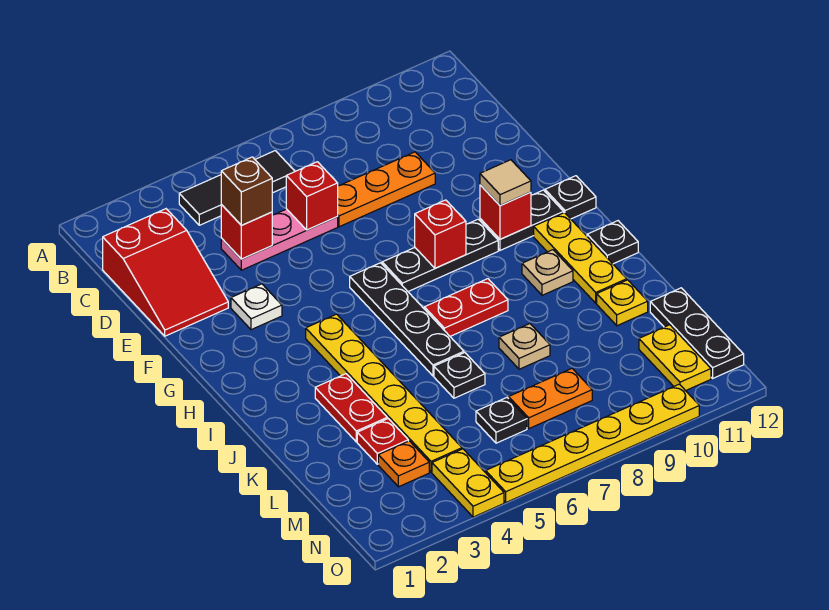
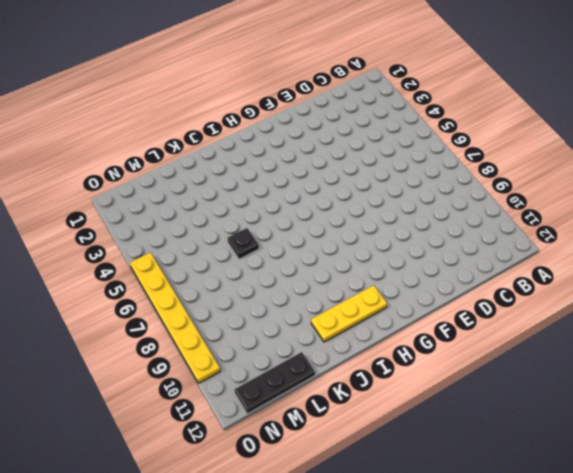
none -> black tile B4:B6 level 1
none -> red slope C1:E2 level 1 top C
none -> pink plate D4:D6 level 1
none -> orange plate D7:D9 level 1

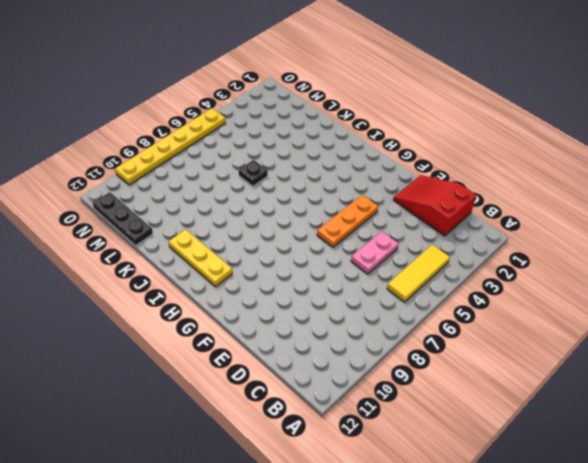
yellow tile B4:B6 level 1 -> black tile B4:B6 level 1
pink plate D5:D6 level 1 -> pink plate D4:D6 level 1
orange plate F4:F6 level 1 -> orange plate D7:D9 level 1
none -> white plate F3 level 1
none -> black plate G6:J6 level 1
none -> black plate G7:G9 level 1
none -> black plate G10:G11 level 1

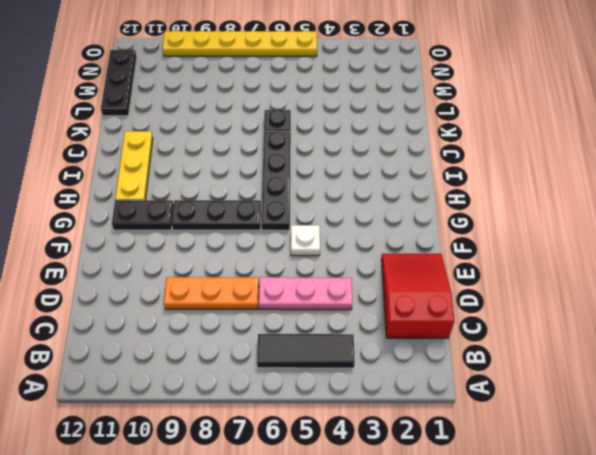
white plate F5 level 1 -> white plate F3 level 1
none -> black plate G12 level 1
none -> yellow plate H4:M4 level 1
none -> red plate I7:I8 level 1
none -> tan plate I10 level 1

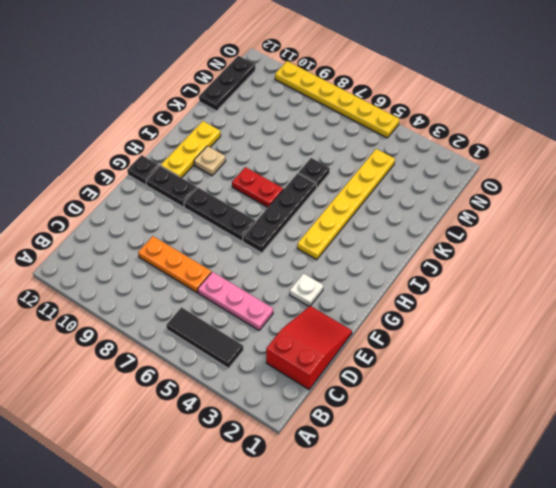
none -> black plate I12 level 1
none -> red plate J3:K3 level 1
none -> tan plate K8 level 1
none -> yellow plate K11 level 1

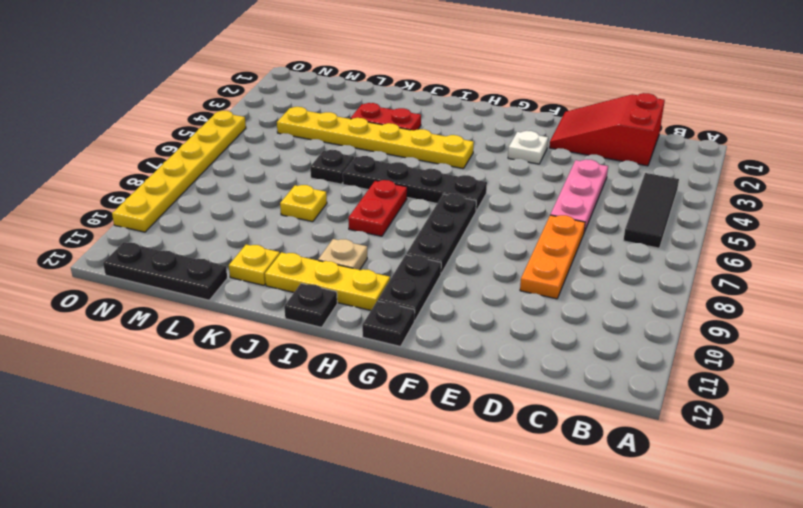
yellow plate K8 level 1 -> tan plate K8 level 1
none -> red plate L3 level 1
none -> orange plate M3 level 1
none -> black plate M6 level 1
none -> orange plate M7:M8 level 1

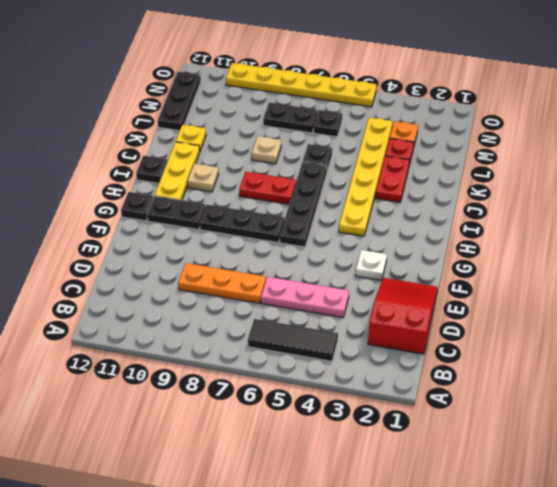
black plate M7:M8 level 1 -> orange plate M7:M8 level 1
none -> yellow plate M11:N11 level 1
none -> yellow plate N4:O4 level 1
none -> red brick D4 level 2
none -> red brick D6 level 2

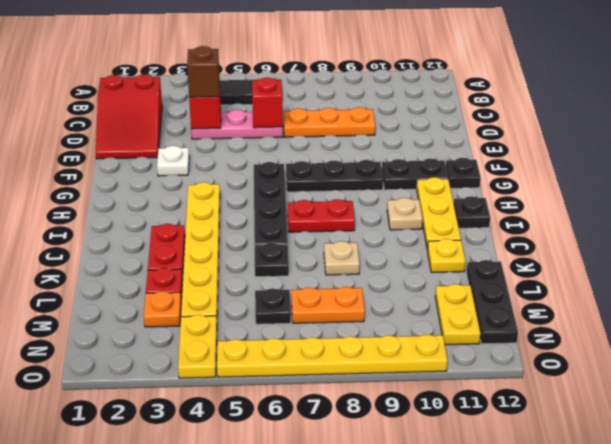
none -> red brick G8 level 2
none -> red brick G10 level 2
none -> tan tile G10 level 3

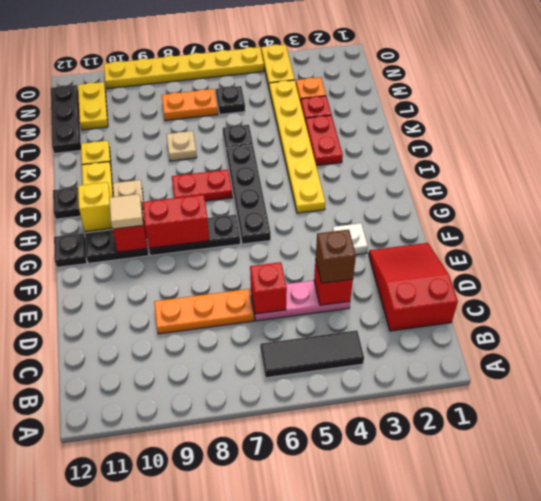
red brick G8:G9 level 2 -> red brick G8 level 2
yellow brick H11 level 2 -> none

